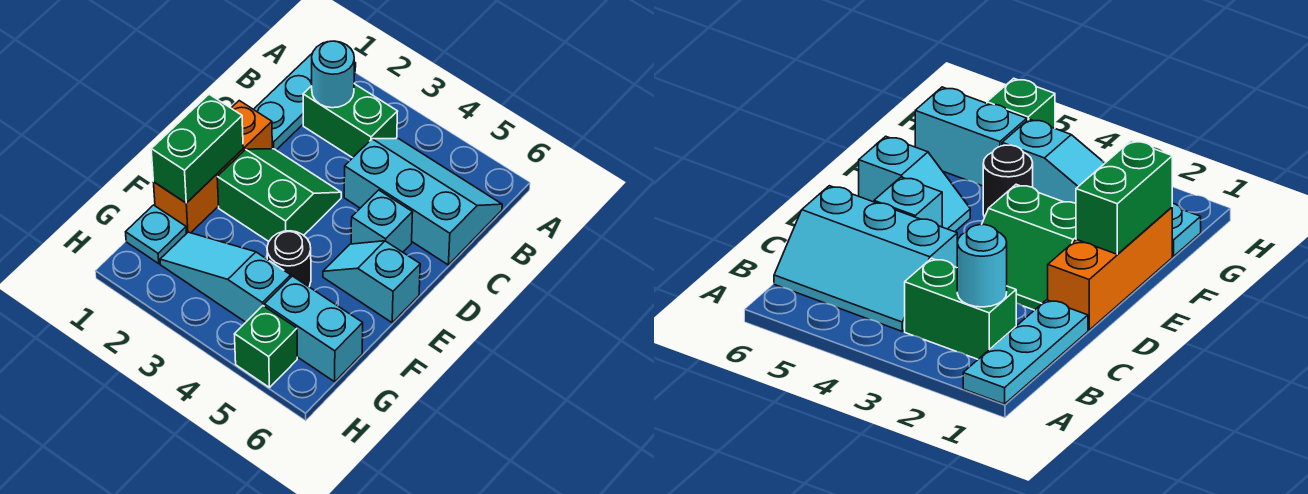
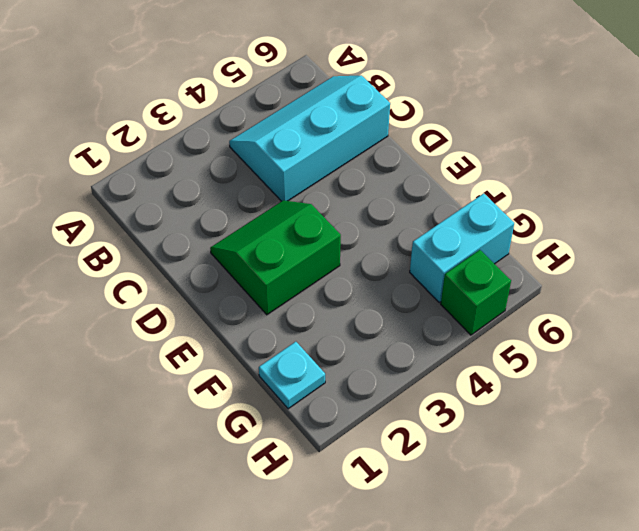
none -> cyan plate A1:C1 level 1
none -> green brick B2:B3 level 1
none -> orange brick D1:F1 level 1

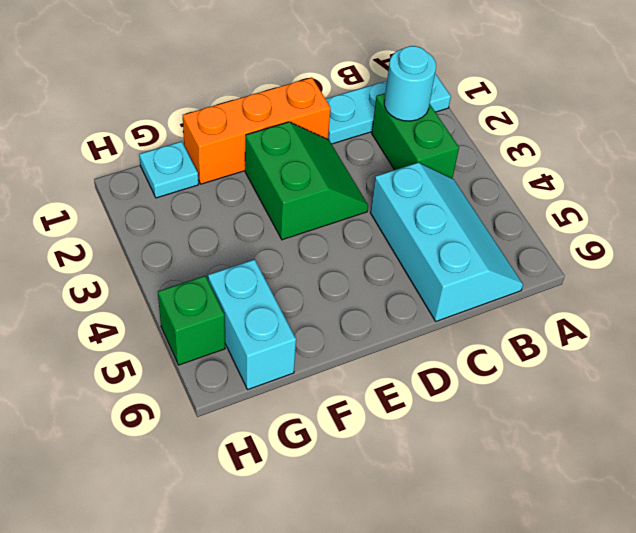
none -> cyan brick D5 level 1
none -> cyan slope E5:E6 level 1 top 6
none -> black round brick F4 level 1

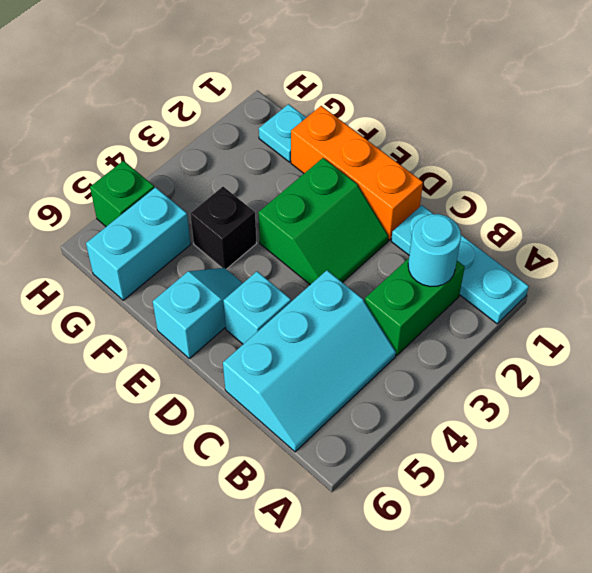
black brick F4 level 1 -> black round brick F4 level 1
none -> cyan slope G2:G4 level 1 top 4
none -> green brick E1:F1 level 2

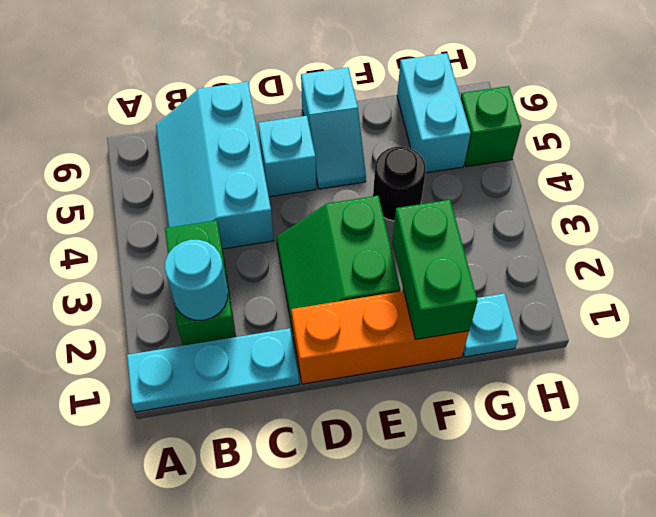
green brick F1:F2 level 2 -> green brick E1:F1 level 2
none -> cyan slope G2:G4 level 1 top 4

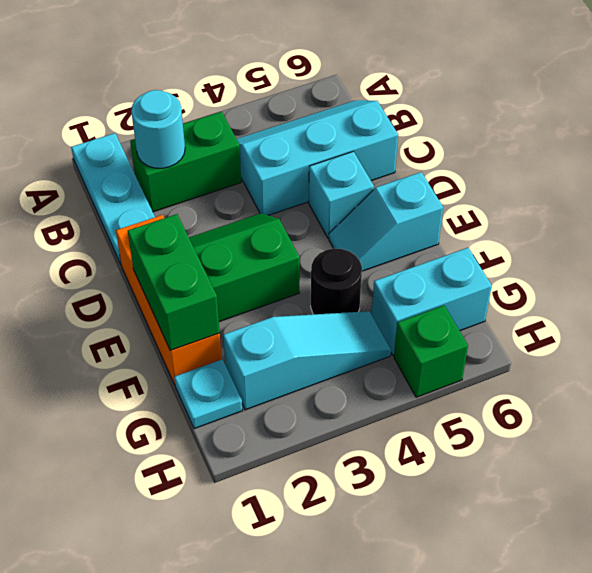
cyan slope G2:G4 level 1 top 2 -> cyan slope G2:G4 level 1 top 4

